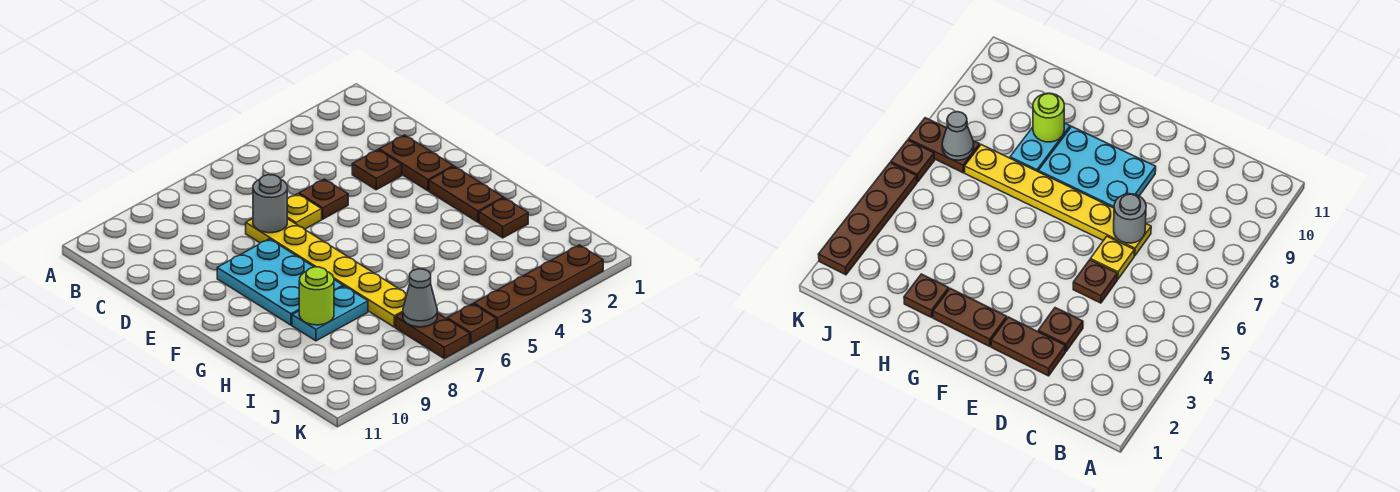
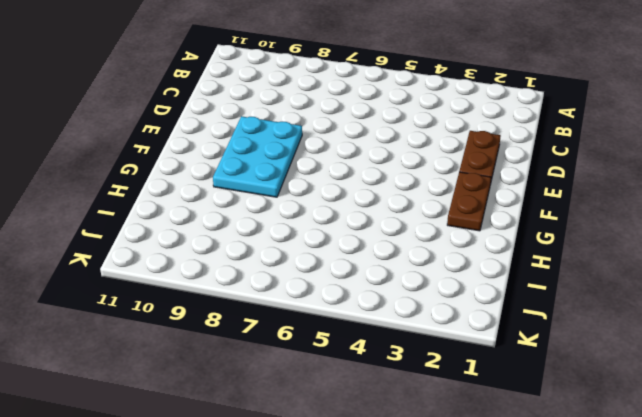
none -> brown plate D3 level 1
none -> brown plate D5 level 1
none -> yellow plate D6 level 1

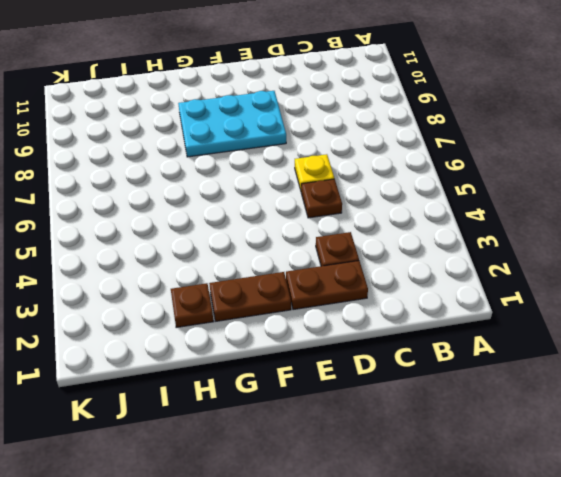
none -> yellow plate D7:I7 level 1
none -> cyan plate H8:H9 level 1
none -> brown plate J7:K7 level 1

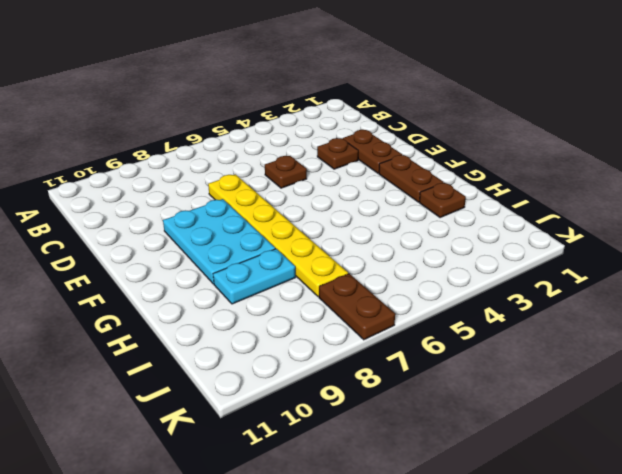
none -> yellow plate D6 level 1
none -> brown plate K2:K5 level 1
none -> brown plate K6 level 1

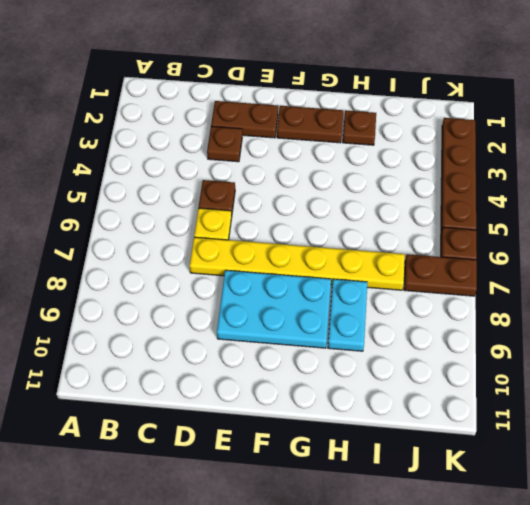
none -> grey round brick D7 level 2
none -> lime round brick H9 level 2
none -> grey cone J7 level 2

